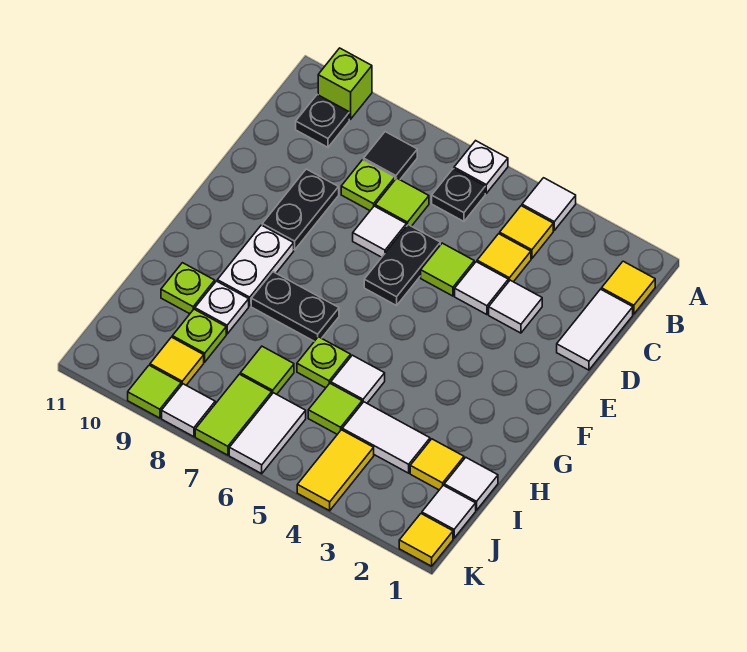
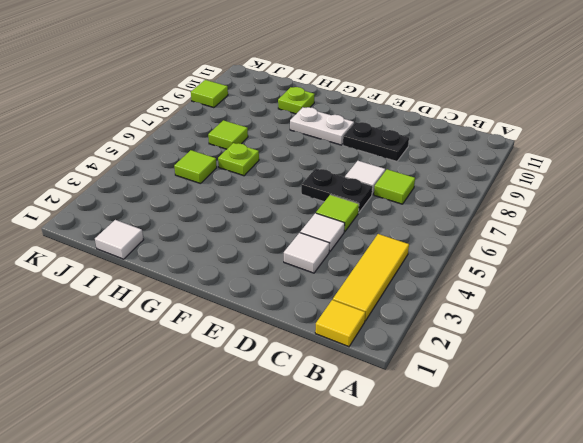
yellow tile B2:B4 level 1 -> yellow tile B4 level 1
none -> white tile A4 level 1
none -> white plate A6 level 1
none -> lime brick A10 level 1
none -> black plate B6 level 1

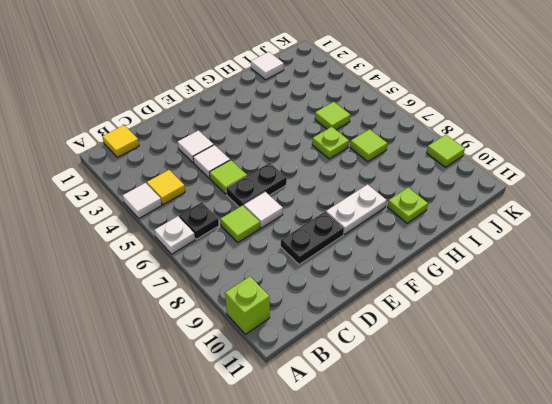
none -> black tile B8 level 1
none -> black plate B10 level 1
none -> white tile C1:D1 level 1
none -> yellow tile C4 level 1

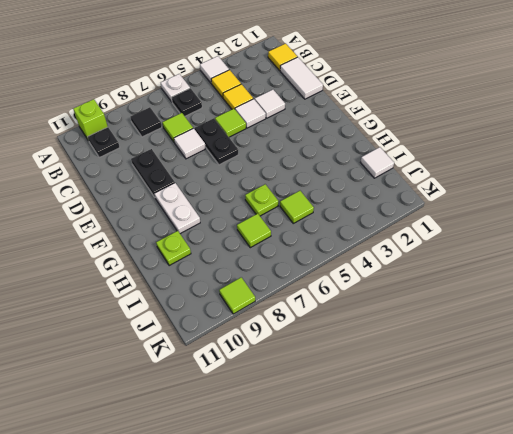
none -> lime plate C8 level 1
none -> black plate G7:G8 level 1
none -> white tile H5 level 1
none -> white plate H9 level 1

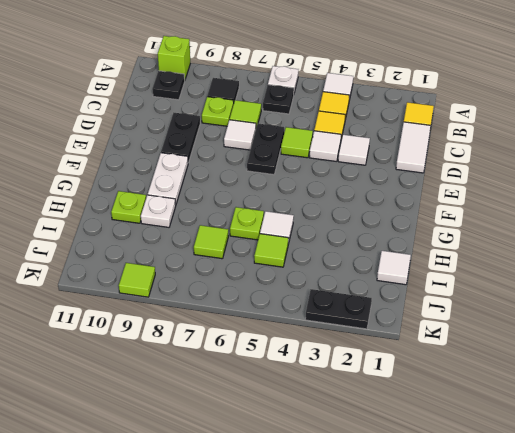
black plate K2:K3 level 1 -> black plate G7:G8 level 1
none -> yellow tile I2 level 1
none -> white tile I3:I4 level 1
none -> lime plate I9 level 1
none -> white tile J1 level 1

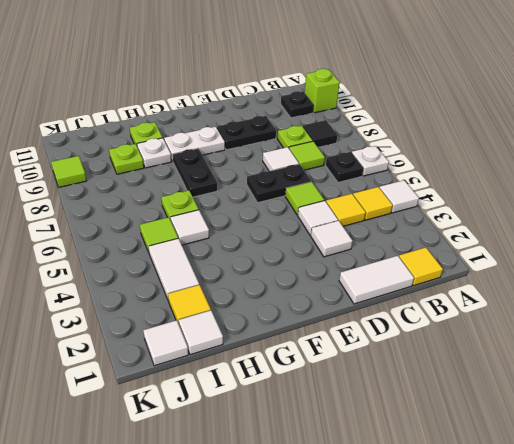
none -> lime tile I7 level 1
none -> yellow tile J4:K4 level 1
none -> white tile J6:K6 level 1
none -> lime tile J7:K7 level 1

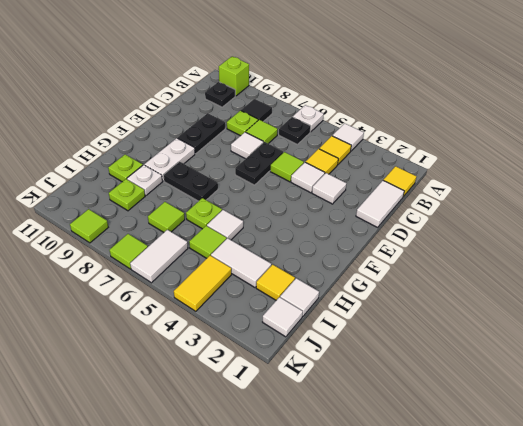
lime tile K7 level 1 -> lime tile J7:K7 level 1
none -> yellow tile J9 level 1
none -> yellow tile K1 level 1
none -> white tile K8 level 1

